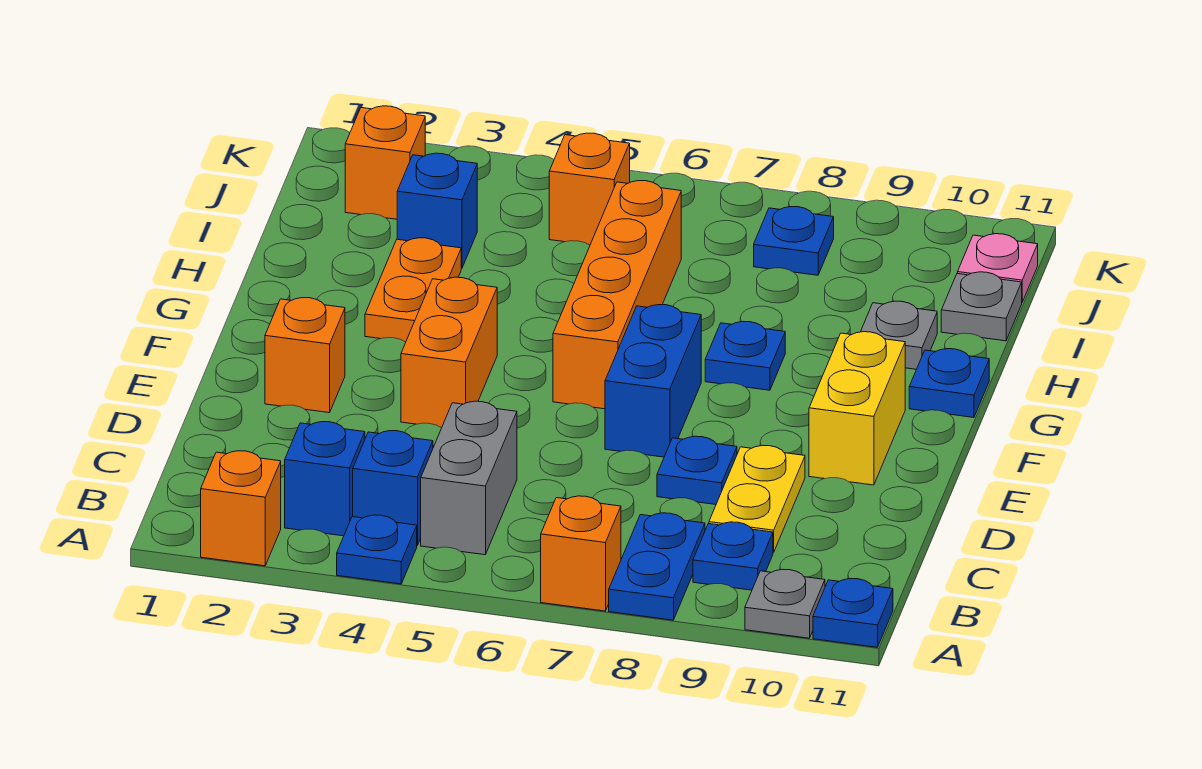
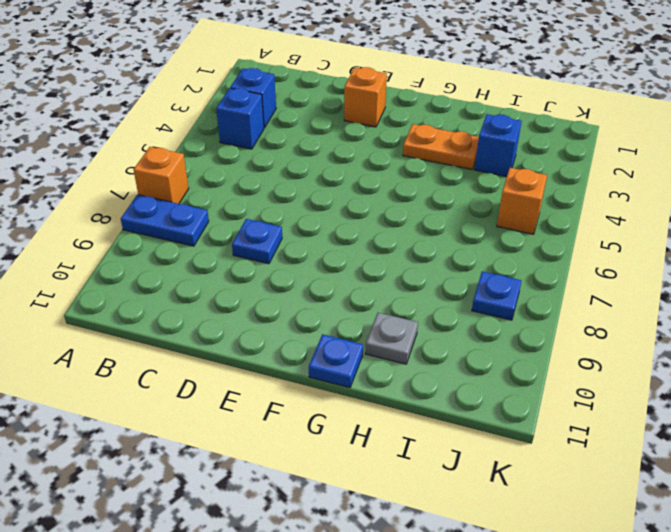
none -> orange brick A2 level 1
none -> blue plate A4 level 1
none -> grey plate A10 level 1

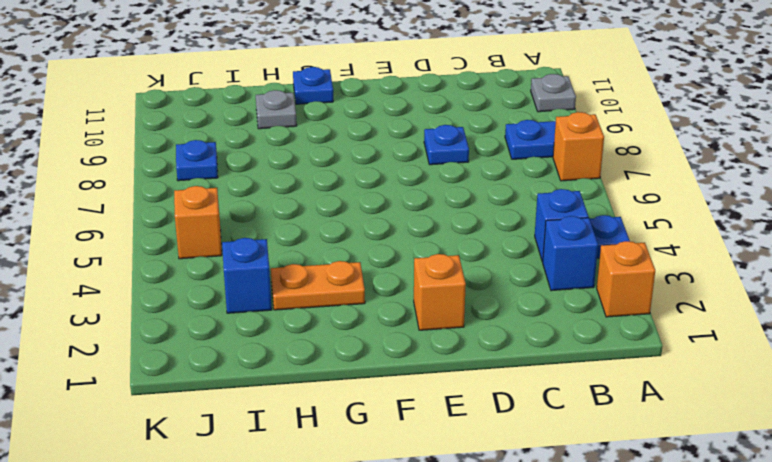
none -> blue plate A11 level 1
none -> grey brick B5:C5 level 1
none -> blue plate B9 level 1

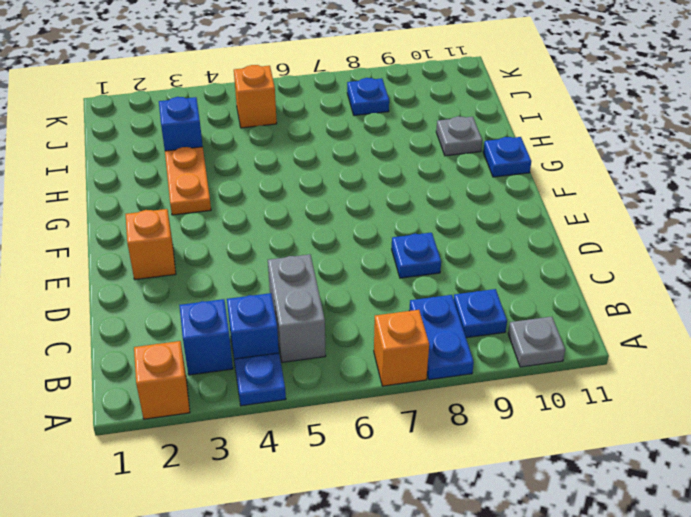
none -> blue plate A11 level 1
none -> yellow plate C9:D9 level 1
none -> orange brick E4:F4 level 1

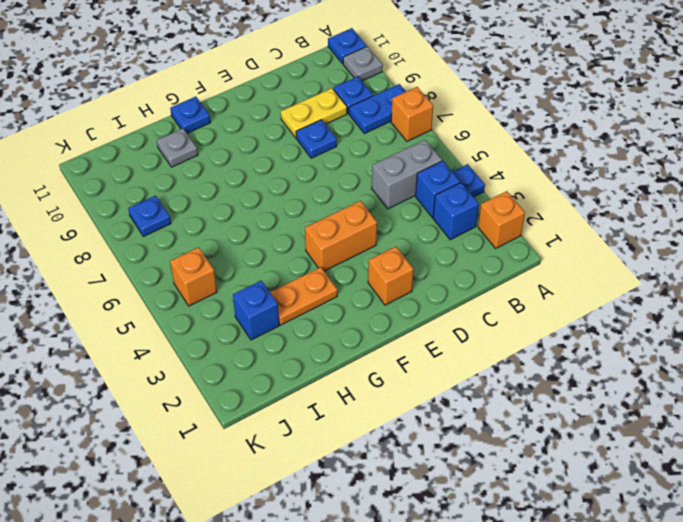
none -> blue brick E7:F7 level 1
none -> yellow brick E10:F10 level 1
none -> orange brick F6:I6 level 1

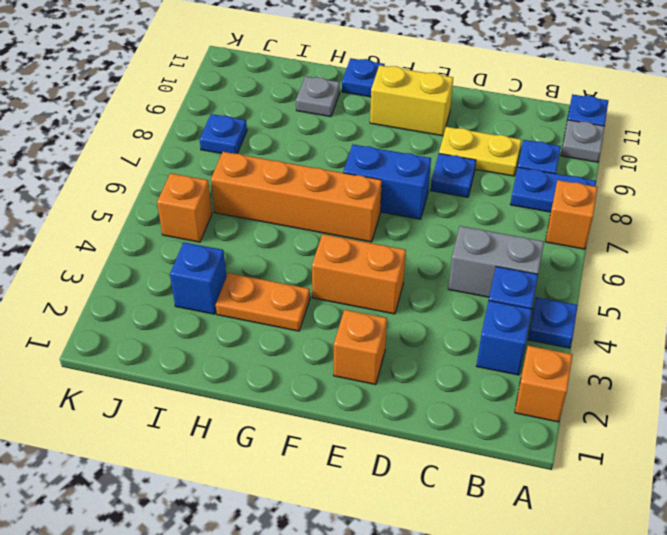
none -> blue plate G8 level 1
none -> grey plate I11 level 1
none -> orange brick J2 level 1

